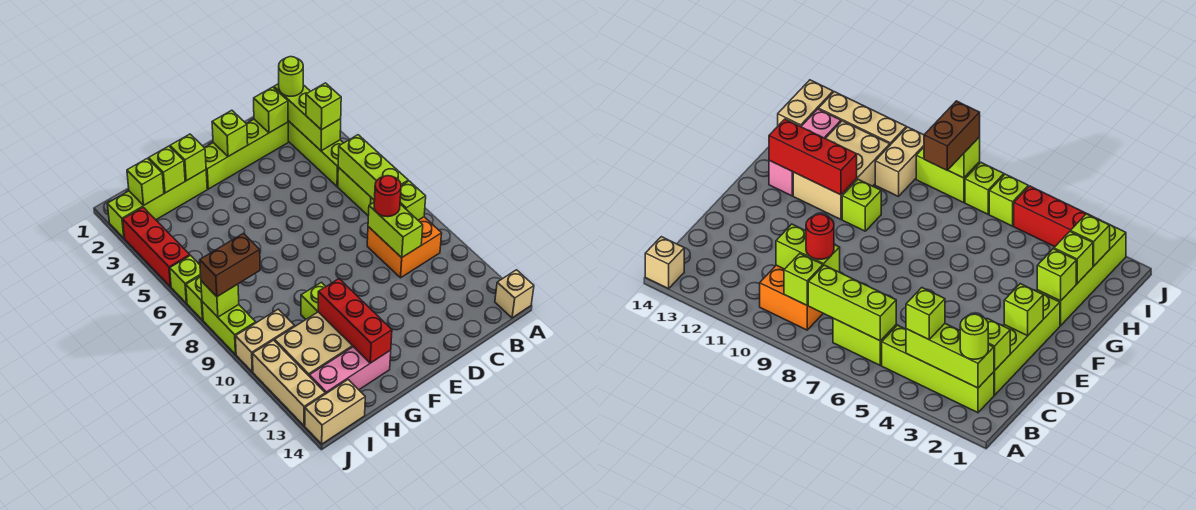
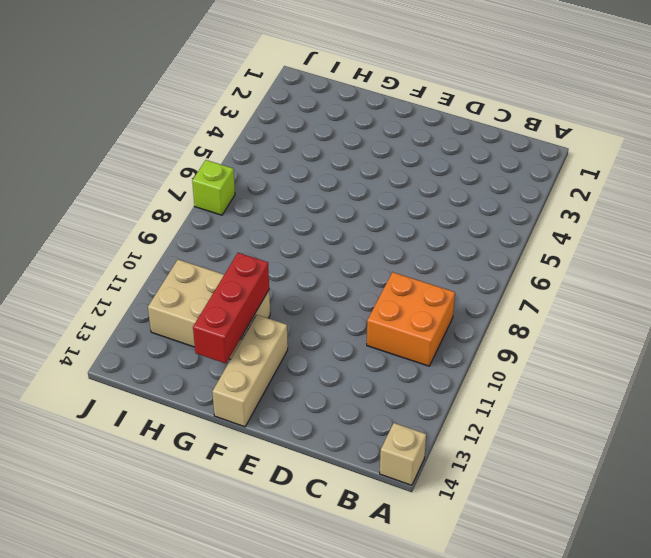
tan brick F12:F14 level 1 -> tan brick J11:J13 level 1
none -> lime brick B2:B5 level 1
none -> lime brick B6:B7 level 1
none -> lime brick C2:F2 level 1
none -> lime brick G2:J2 level 1

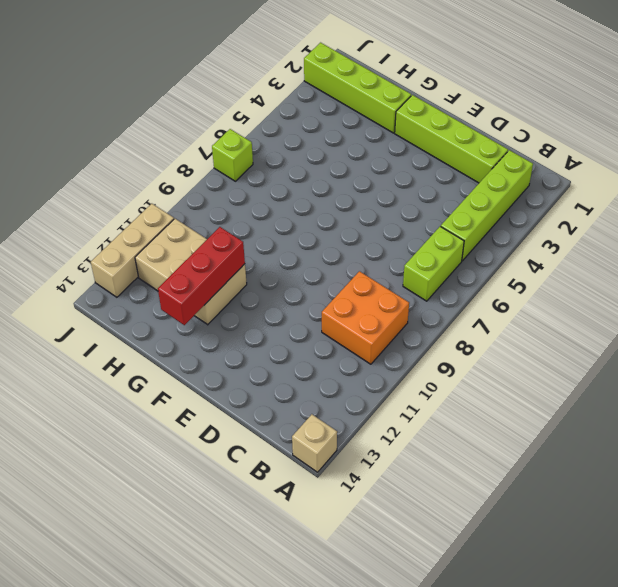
none -> lime brick G10 level 1
none -> pink brick G13:I13 level 1
none -> tan brick I10:J10 level 1
none -> tan brick I14:J14 level 1

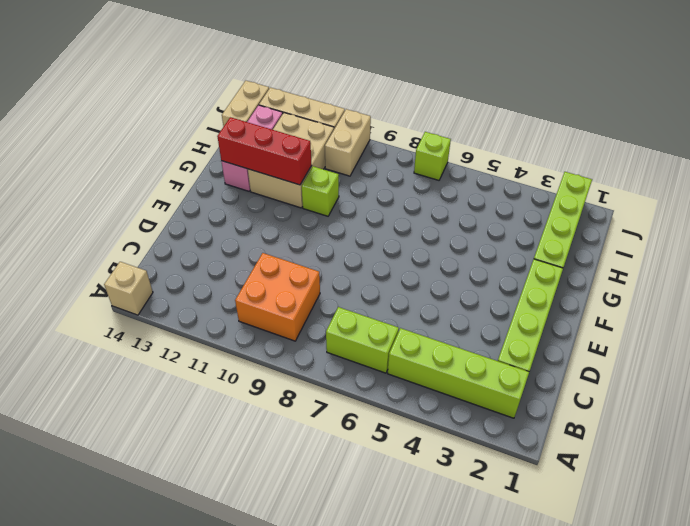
none -> red brick J3:J5 level 1
none -> lime brick J6 level 1
none -> lime brick J8:J9 level 1
none -> lime brick B2:B4 level 2

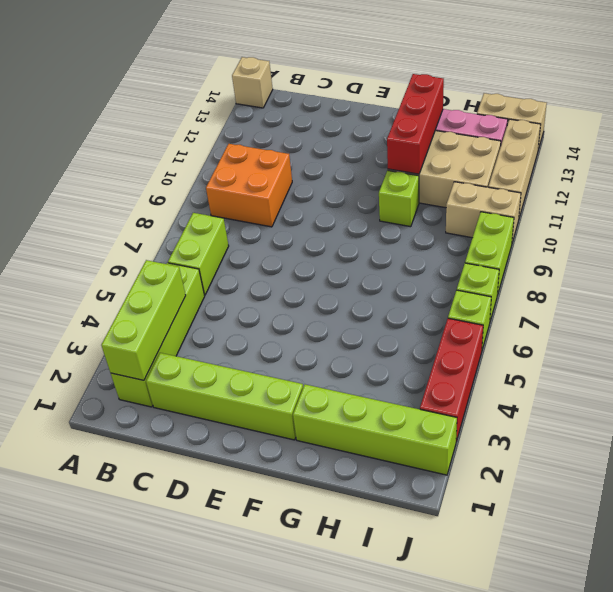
none -> lime brick B6:B8 level 2
none -> lime brick B9 level 2
none -> lime brick C2 level 2
none -> lime brick C9:C10 level 2

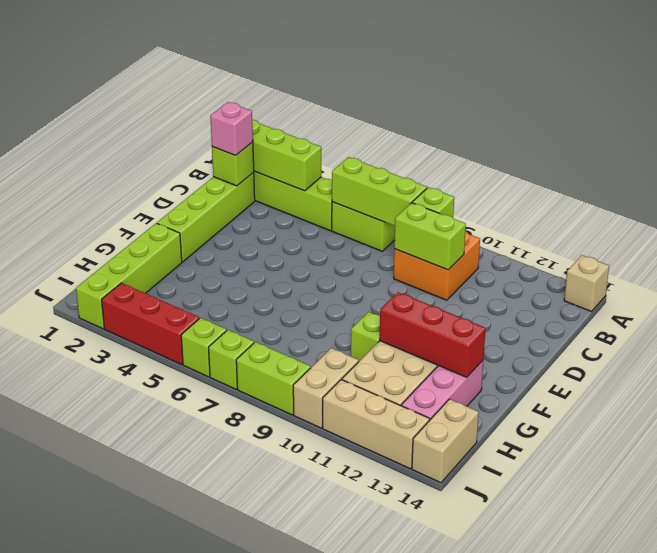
pink brick C2 level 3 -> none
none -> lime brick E2 level 2
none -> lime brick G2 level 2
none -> lime brick H2 level 2
none -> lime brick I2 level 2

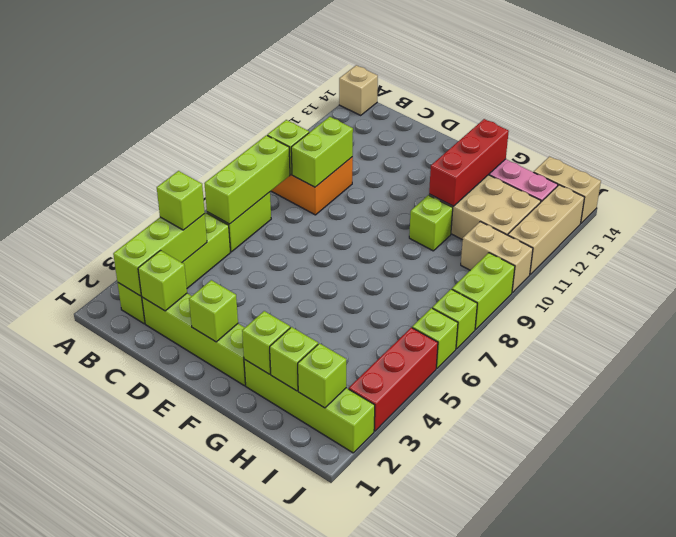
none -> lime brick J8 level 2
none -> lime round brick B2 level 3
none -> red round brick C9 level 3
none -> brown brick I8:J8 level 3

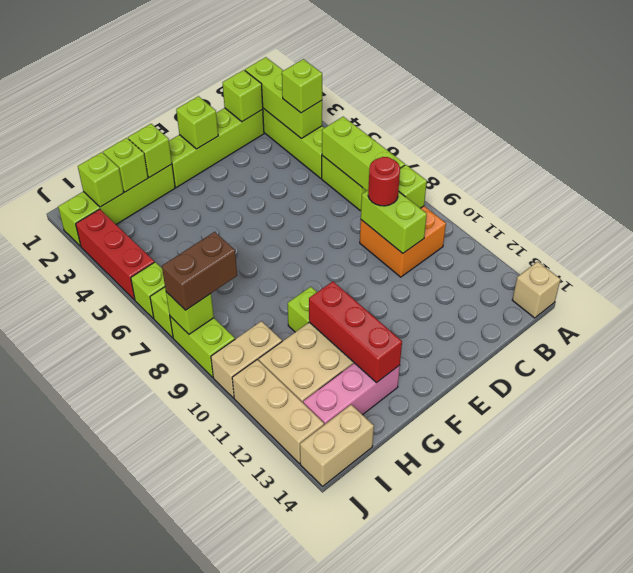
none -> lime round brick B2 level 3

